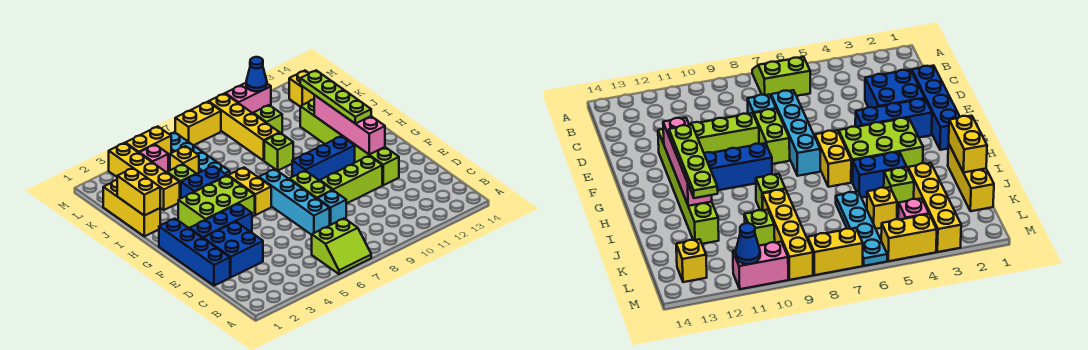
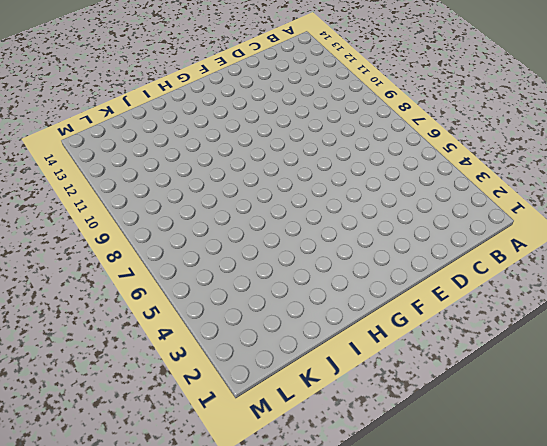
none -> lime slope A6:B7 level 1 top B
none -> blue brick D1:G1 level 1
none -> blue brick D2:E3 level 1
none -> cyan brick D7:G7 level 1

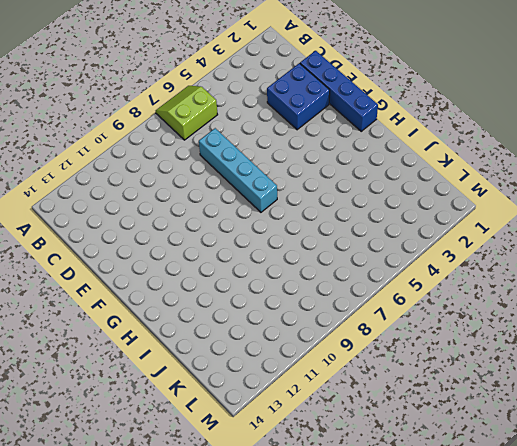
none -> cyan brick D8 level 1
none -> lime brick E8:F8 level 1
none -> lime brick E9:E11 level 1
none -> lime brick E12:J12 level 1

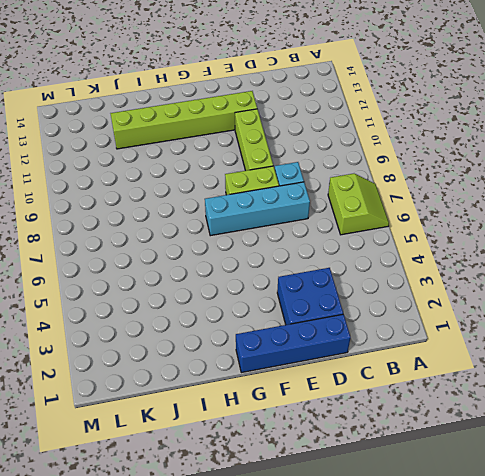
none -> blue brick F2:F4 level 1
none -> lime brick G3:H5 level 1
none -> yellow brick G6:H6 level 1
none -> blue brick G9:G11 level 1

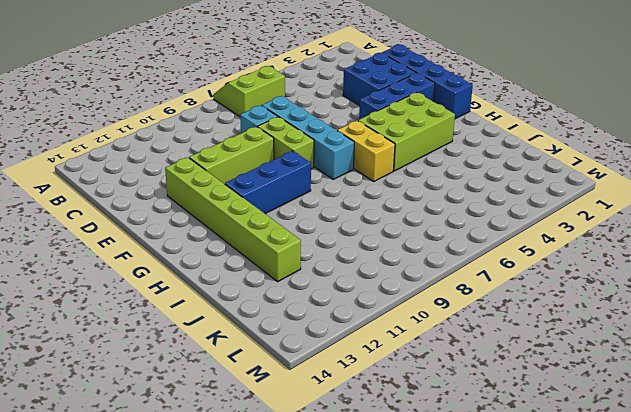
none -> yellow brick I1:K1 level 1
none -> blue brick I4:I5 level 1
none -> lime brick I9 level 1
none -> yellow brick J3:M3 level 1

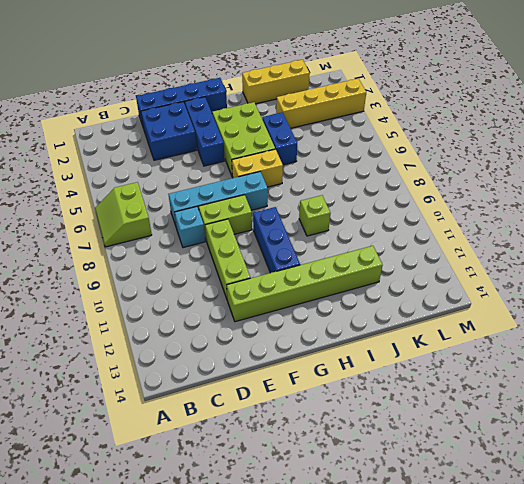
none -> lime brick J4 level 1
none -> cyan plate J6:M6 level 1
none -> yellow brick J9:M9 level 1
none -> yellow brick K5 level 1

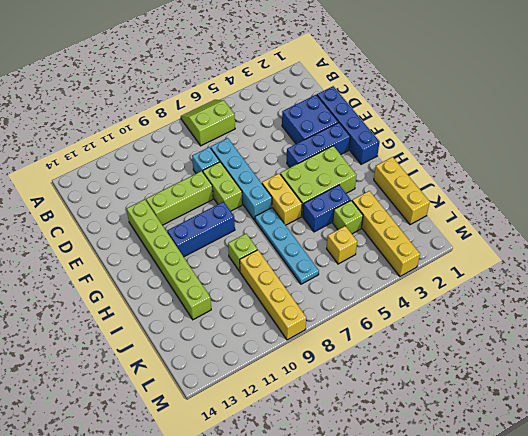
cyan plate H7:K7 level 1 -> cyan plate J6:M6 level 1
none -> lime brick K10 level 1
none -> pink brick L4 level 1
none -> yellow brick L13 level 1
none -> yellow brick M4:M5 level 1

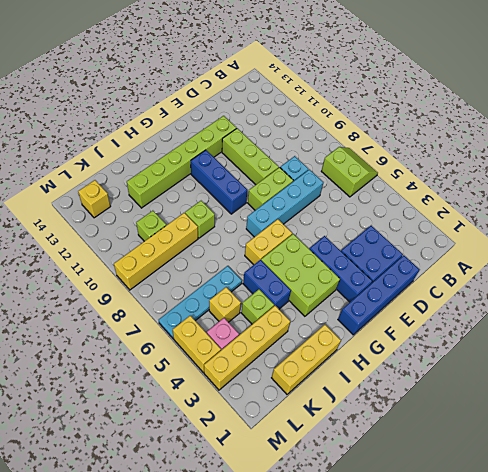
none -> yellow brick M7:M8 level 1
none -> pink brick M10:M11 level 1
none -> pink brick F12:I12 level 2
none -> yellow brick I1:J1 level 2

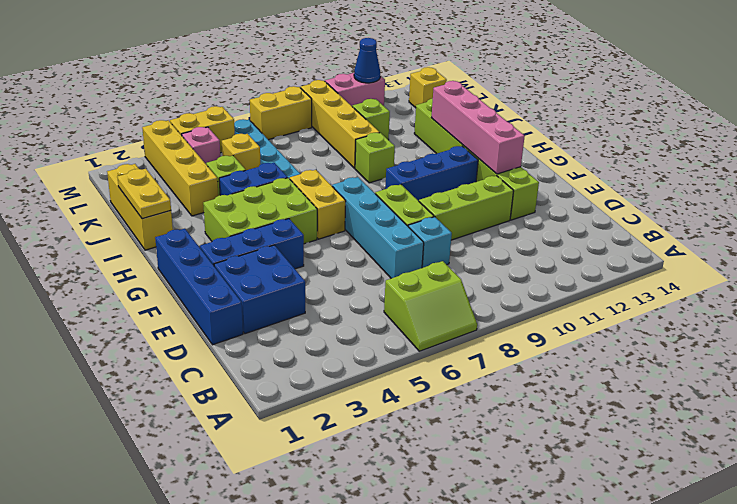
yellow plate I1:J1 level 2 -> yellow brick I1:J1 level 2
none -> lime plate G12:J12 level 3

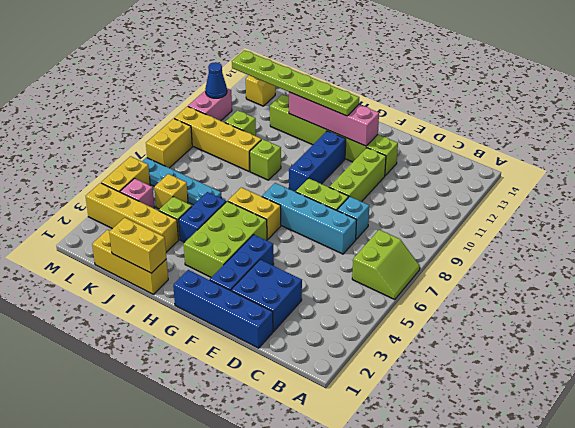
lime plate G12:L12 level 3 -> lime plate G12:J12 level 3

